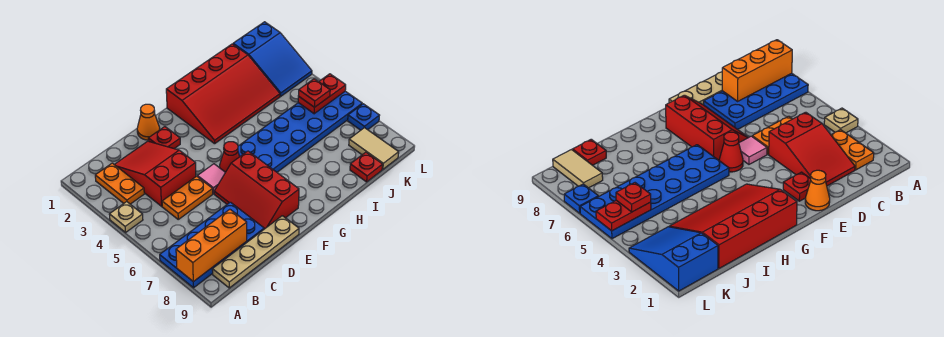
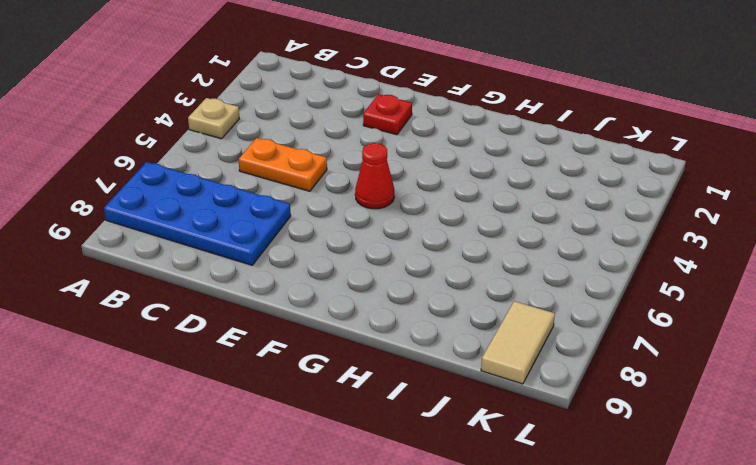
none -> orange plate B2:B3 level 1
none -> tan plate B9:E9 level 1
none -> red slope C2:D4 level 1 top 4

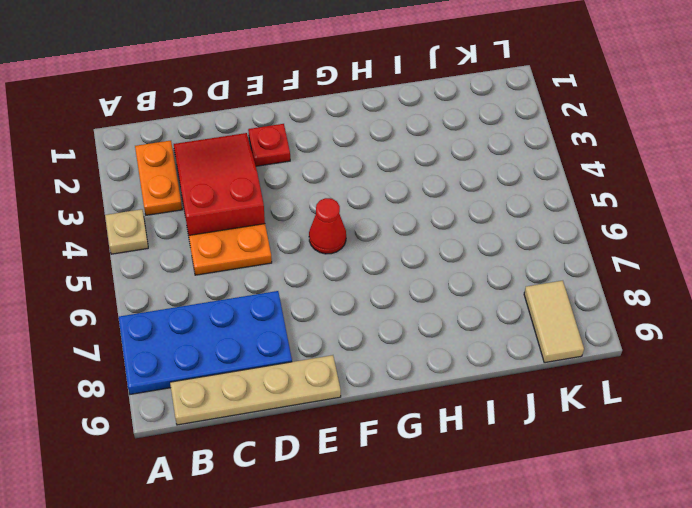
none -> orange cone E1 level 1
none -> pink tile E5 level 1
none -> red slope E6:F8 level 1 top F

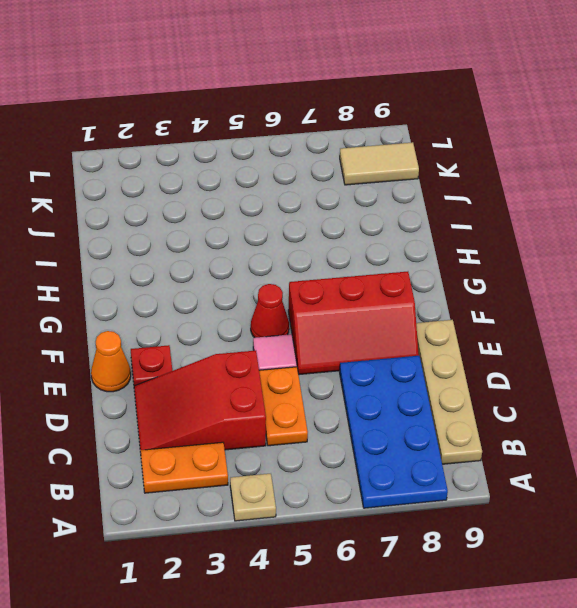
none -> red slope G1:J3 level 1 top 1
none -> blue plate G5:L6 level 1
none -> red plate J9 level 1

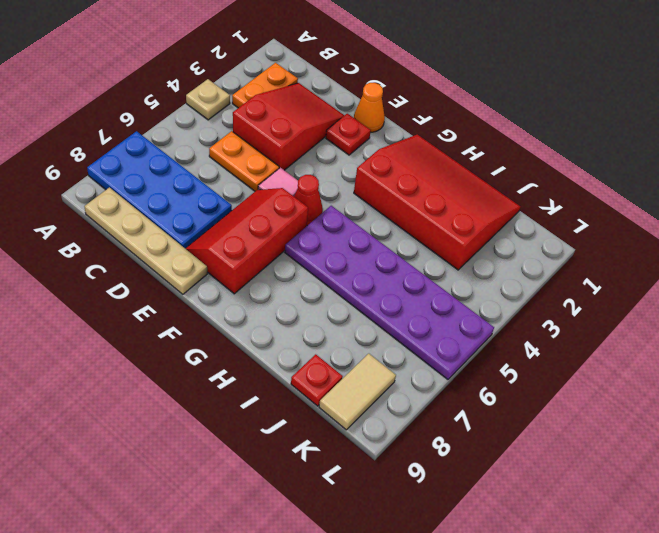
red slope G1:J3 level 1 top 3 -> red slope G1:J3 level 1 top 1
purple plate G5:L6 level 1 -> blue plate G5:L6 level 1
none -> blue slope K1:L3 level 1 top 1
none -> blue plate L7 level 1
none -> orange brick A8:C8 level 2

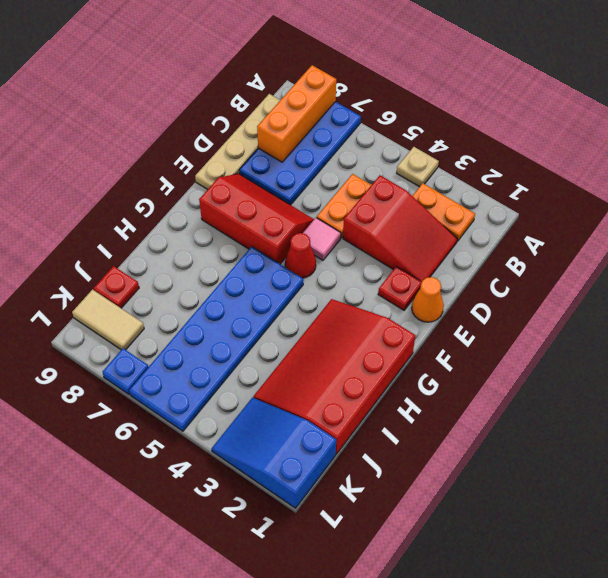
none -> red plate K5:L5 level 2
none -> red plate K5 level 3

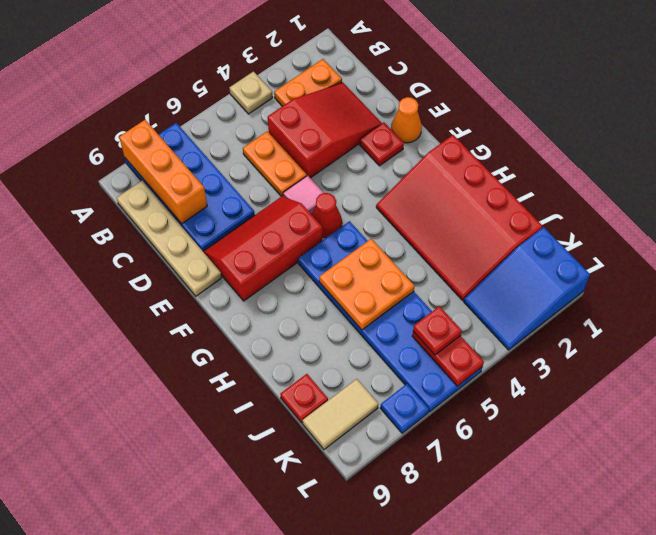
orange plate H5:I6 level 2 -> none

